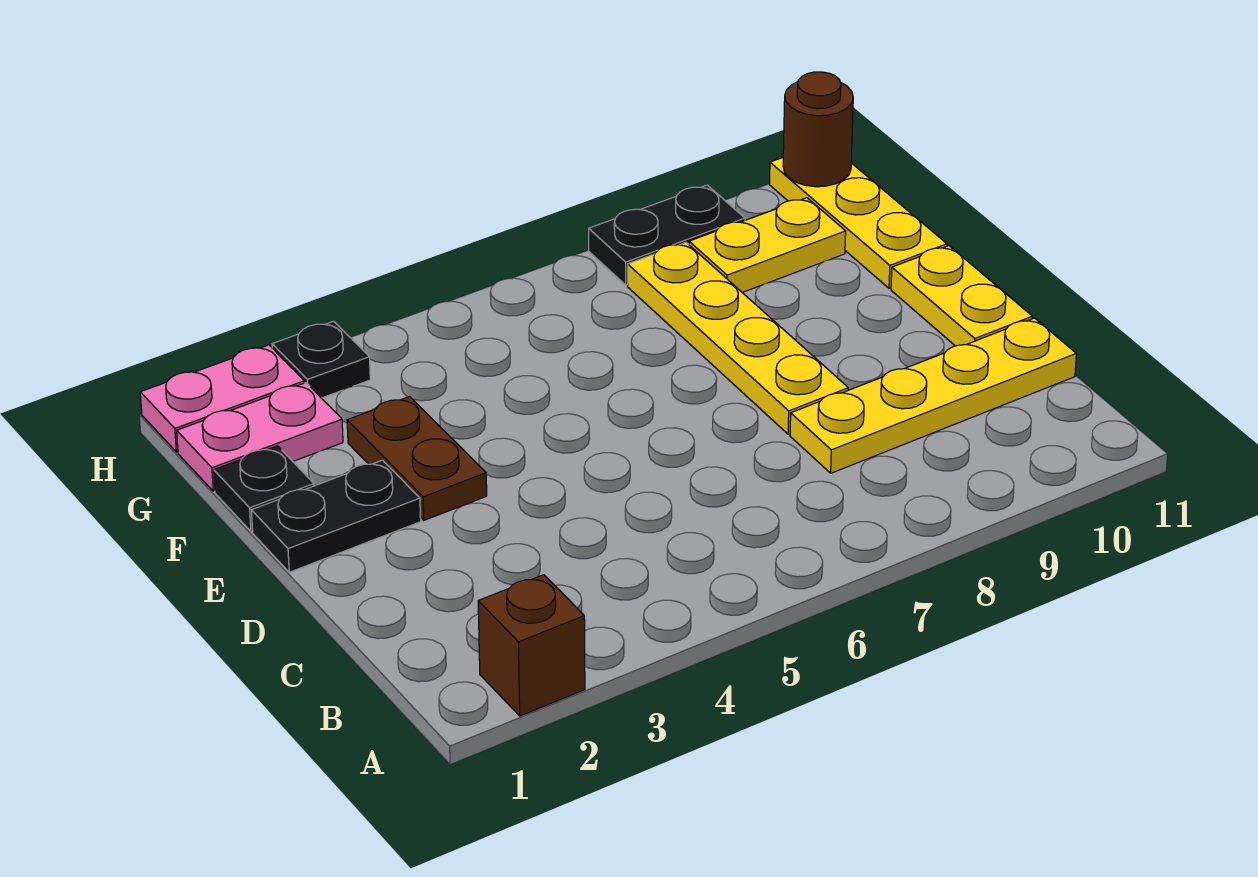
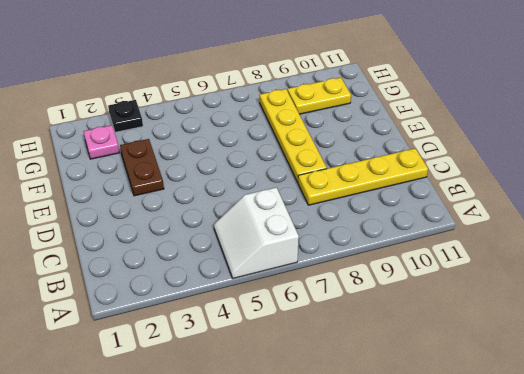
white slope A5:B6 level 1 top 6 -> none
pink plate G2 level 1 -> pink plate G1:G2 level 1
none -> brown brick A2 level 1
none -> yellow plate D11:E11 level 1
none -> black plate E1:E2 level 1

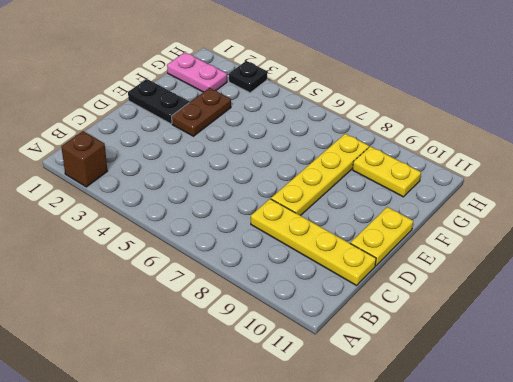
none -> black plate F1 level 1
none -> yellow plate F11:H11 level 1
none -> pink plate H1:H2 level 1

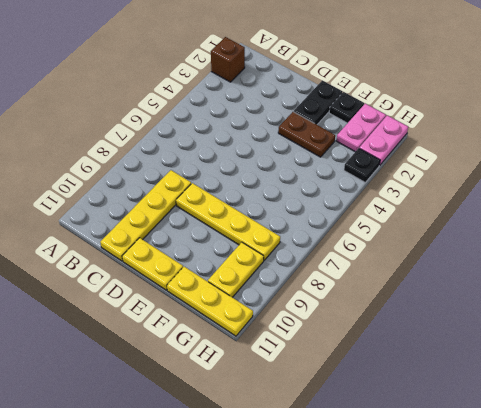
none -> black plate H8:H9 level 1
none -> brown round brick H11 level 2

